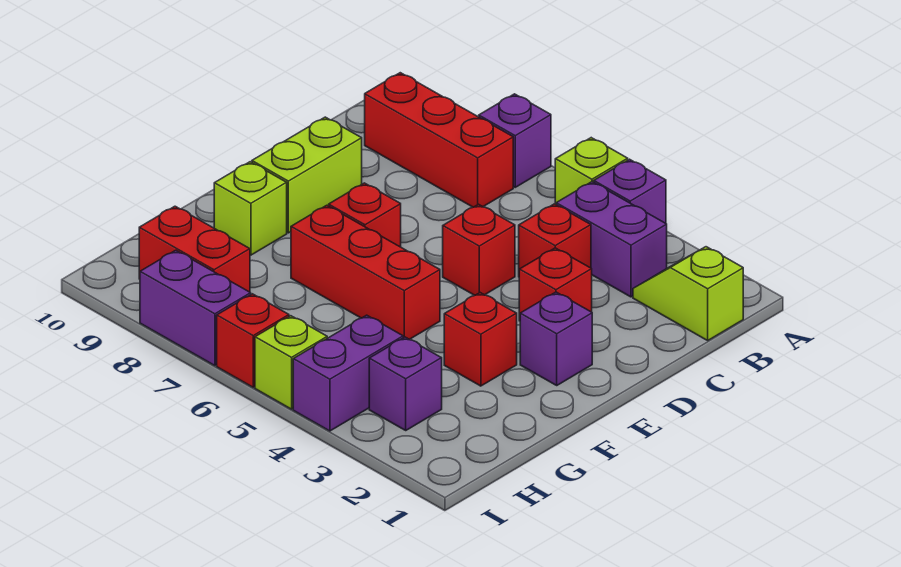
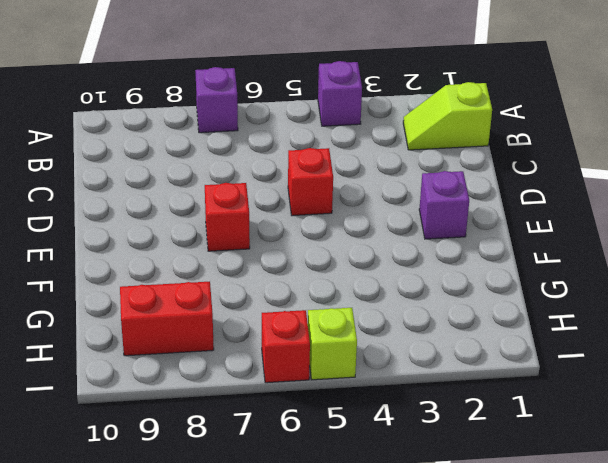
none -> lime brick A5 level 1
none -> purple brick B3:B4 level 1
none -> red brick B7:B9 level 1

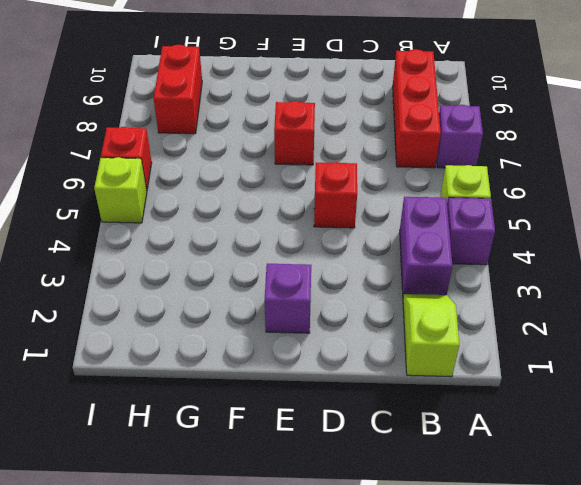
none -> red brick C4 level 1
none -> red brick D3 level 1
none -> lime brick D9:E9 level 1

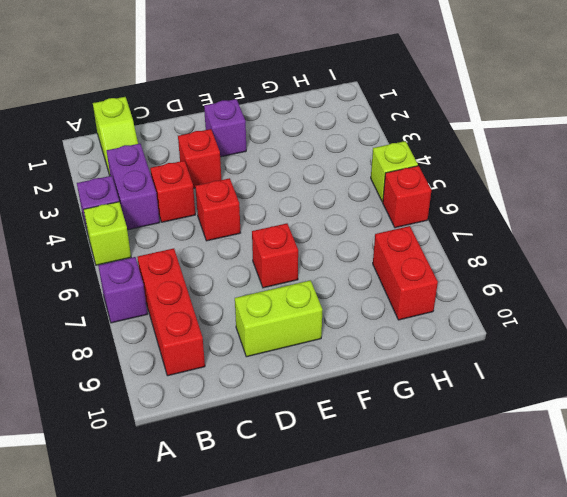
none -> red brick F3 level 1
none -> red brick F5:F7 level 1
none -> lime brick F9 level 1

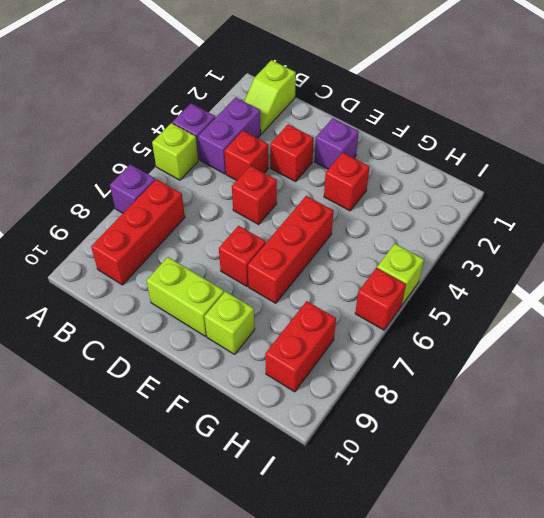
none -> purple brick H3 level 1
none -> purple brick H4:I4 level 1
none -> purple brick I7:I8 level 1

